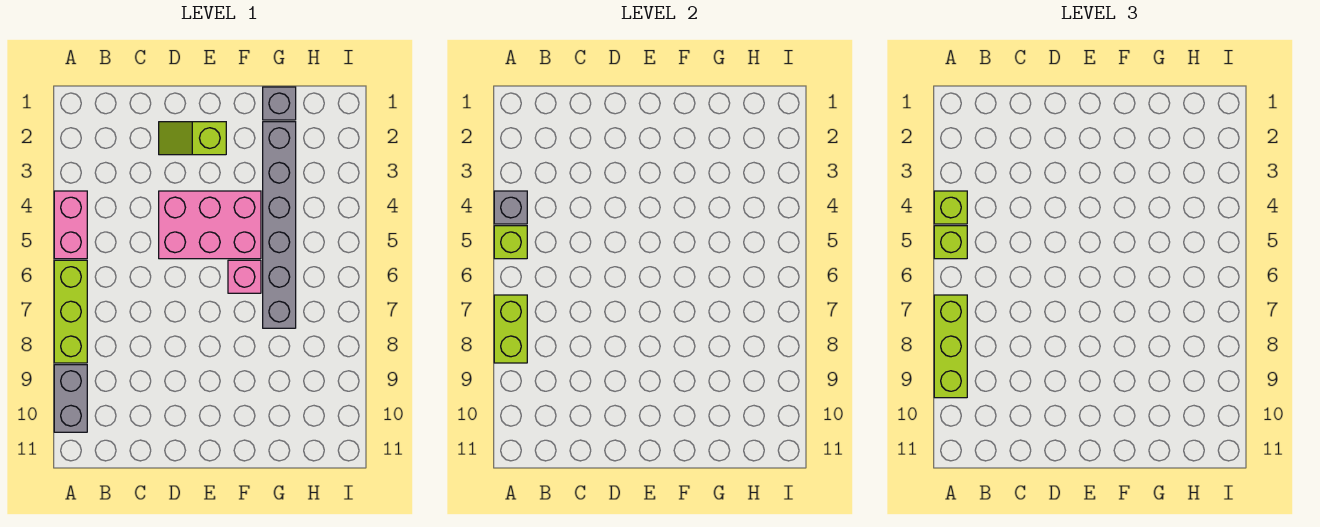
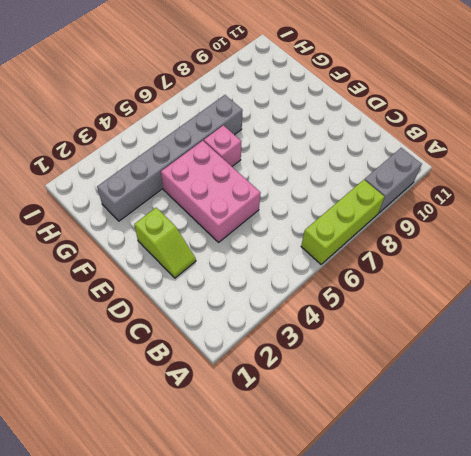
none -> pink brick A4:A5 level 1
none -> grey brick G1 level 1
none -> grey brick A4 level 2

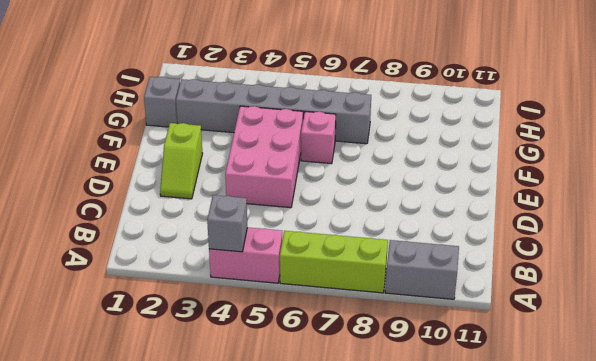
none -> lime brick A5 level 2
none -> lime brick A7:A8 level 2
none -> lime brick A4 level 3

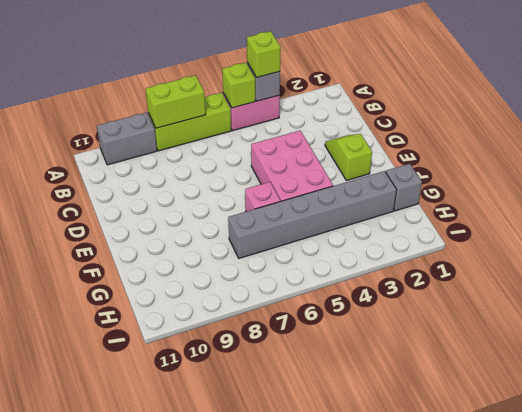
none -> lime brick A5 level 3
none -> lime brick A7:A9 level 3

